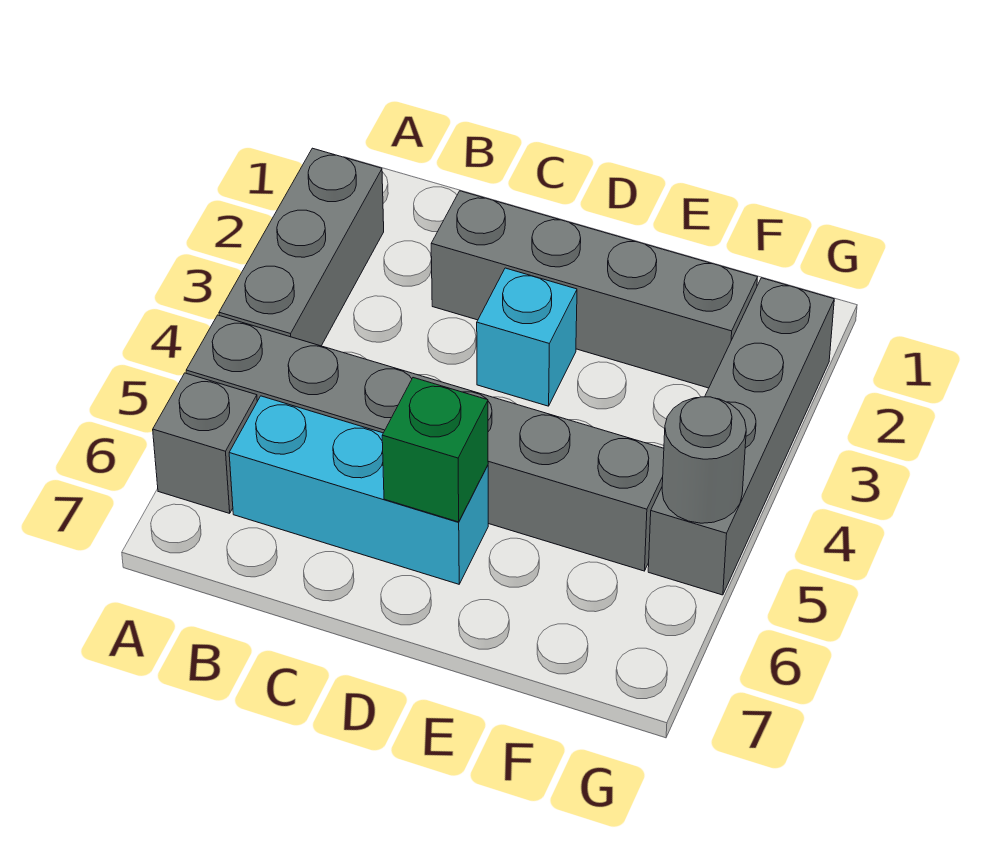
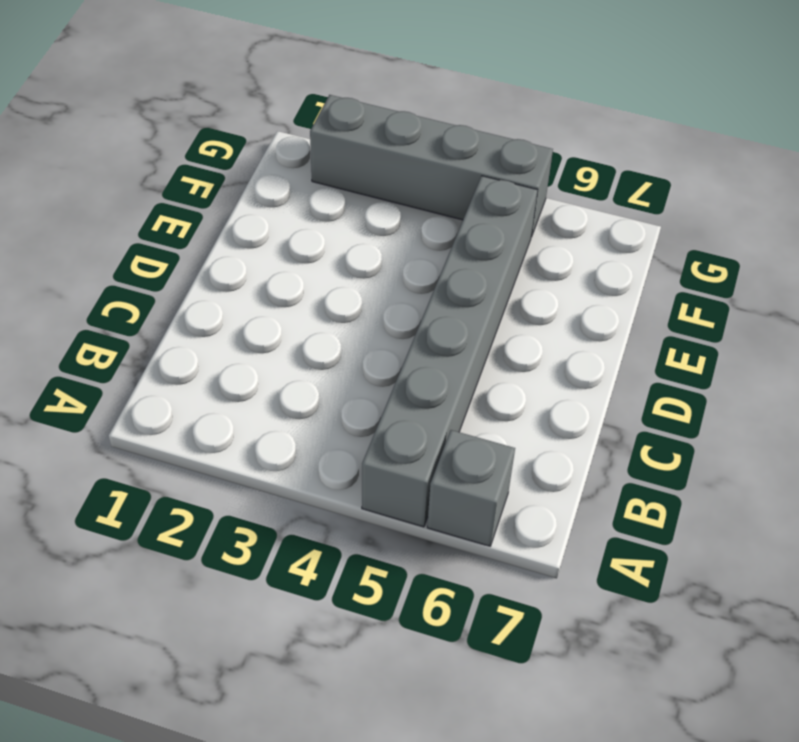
none -> grey brick A2:A4 level 1
none -> cyan brick B6:D6 level 1

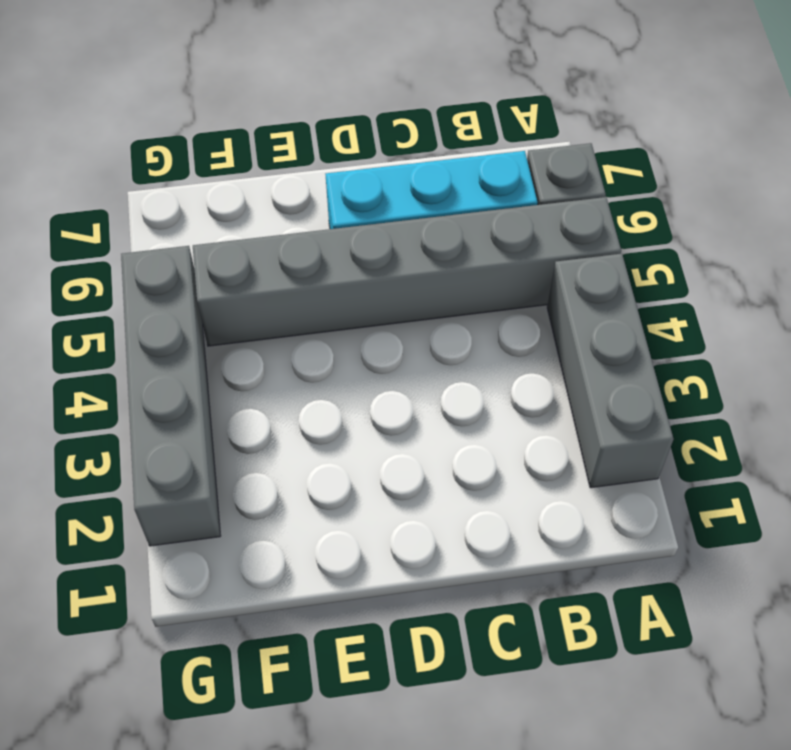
none -> grey brick C2:F2 level 1
none -> cyan brick D3 level 1

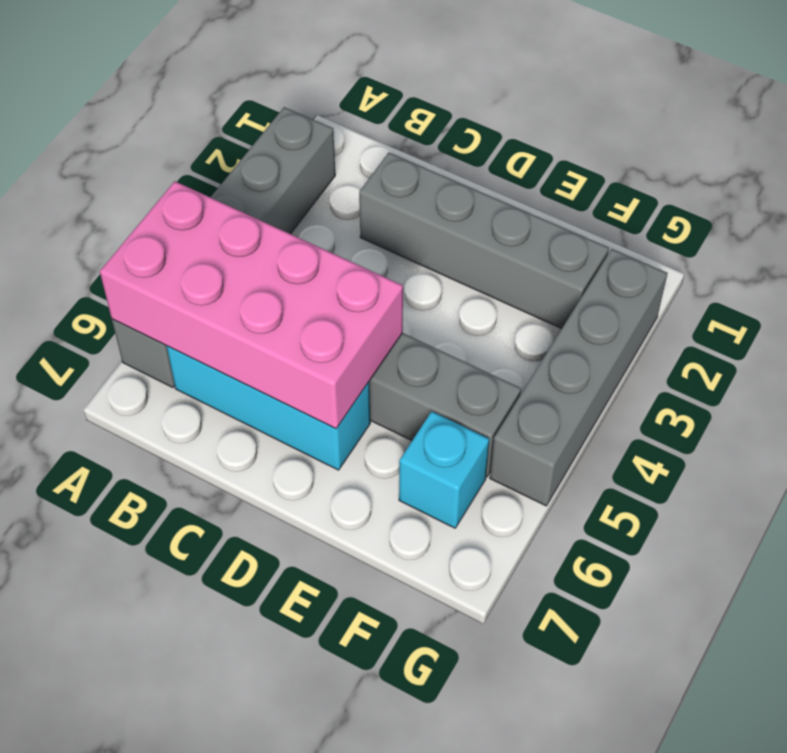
pink brick A5:D6 level 2 -> green brick D6 level 2
cyan brick F6 level 1 -> cyan brick D3 level 1
none -> grey round brick G5 level 2

